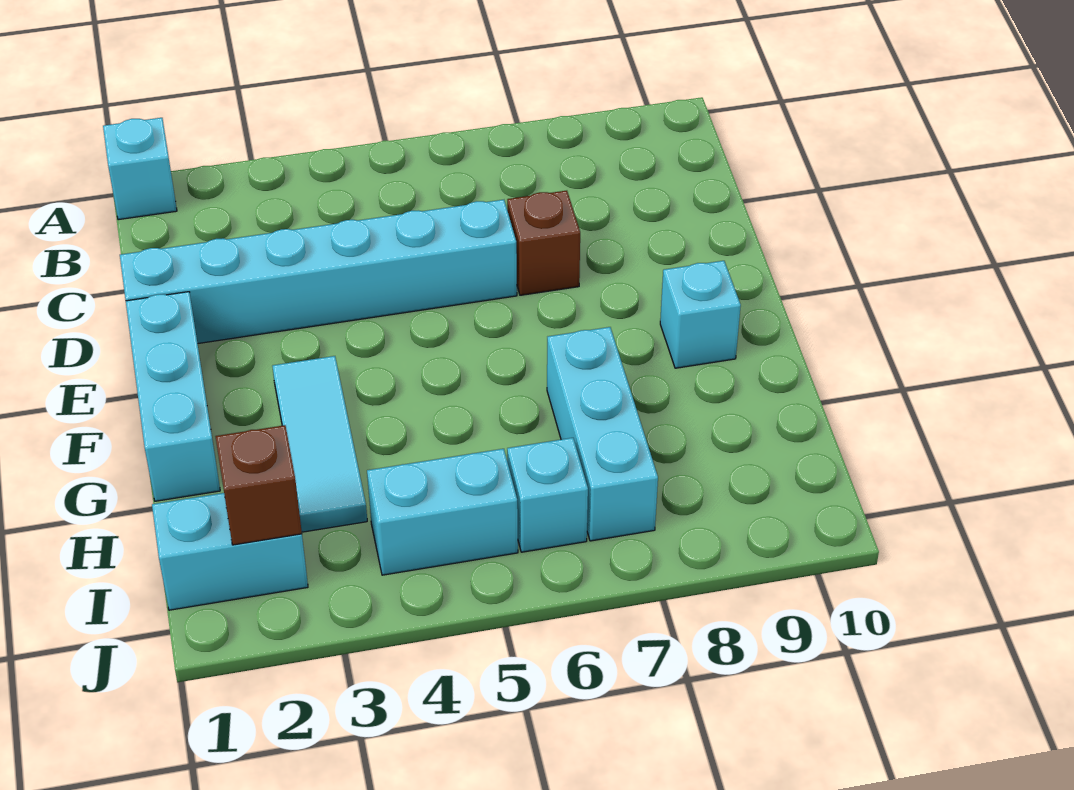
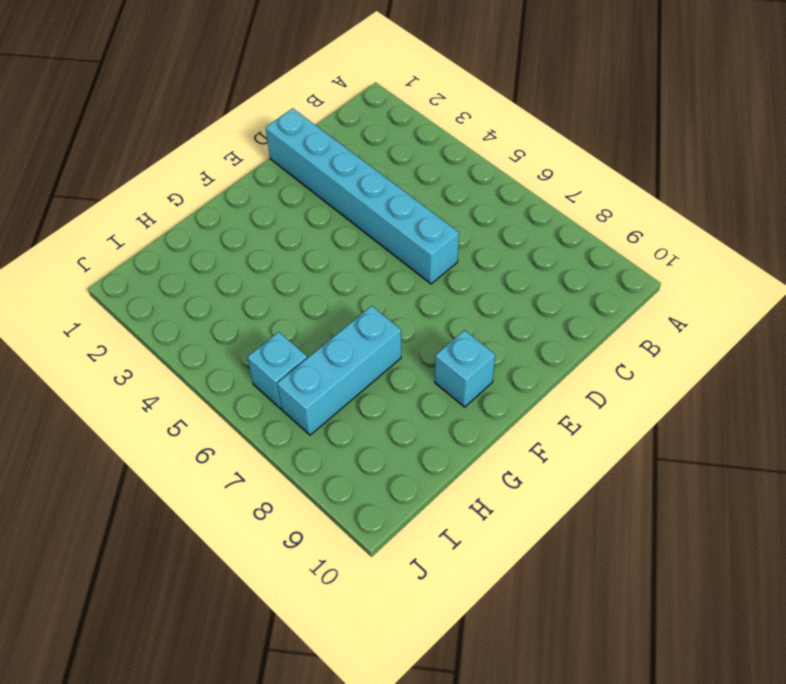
none -> cyan brick A1 level 1
none -> brown brick D7 level 1

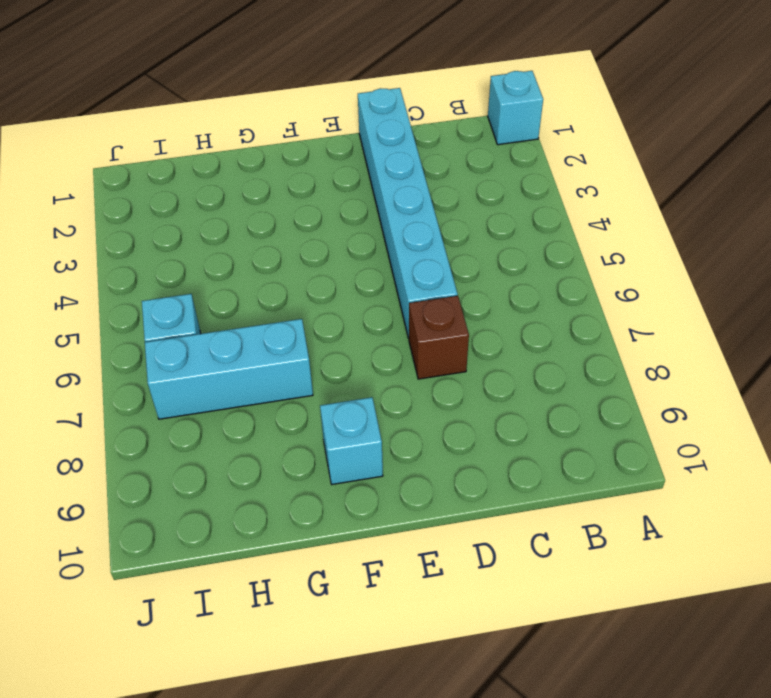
none -> cyan brick E1:G1 level 1
none -> cyan tile F3:H3 level 1

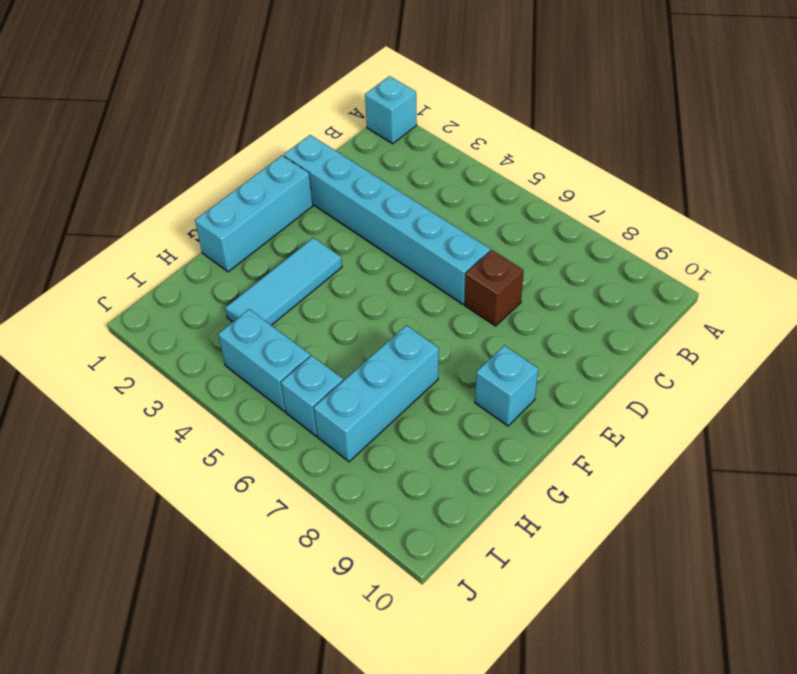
none -> cyan brick I1:I2 level 1
none -> brown brick I2 level 2

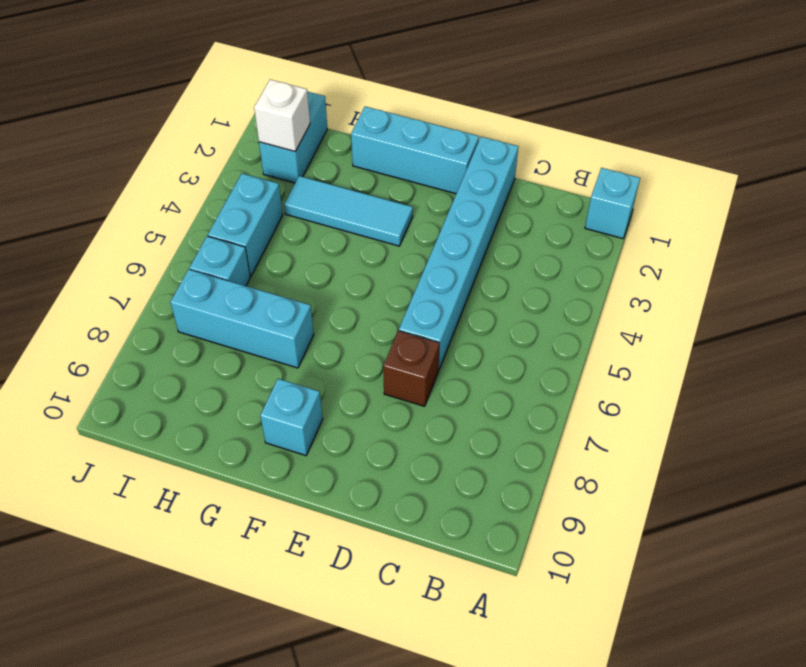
white brick I2 level 2 -> brown brick I2 level 2

